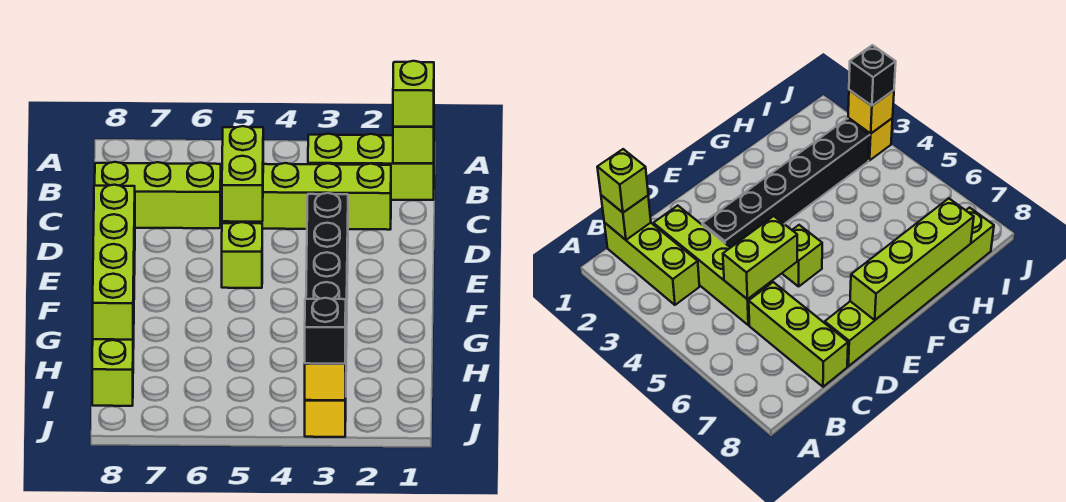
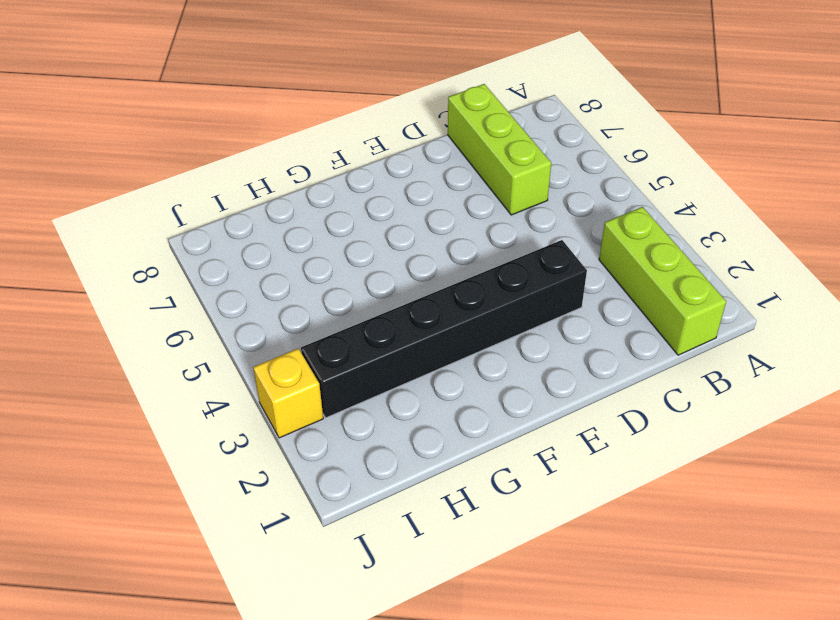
none -> lime brick C2:C5 level 1
none -> lime brick D8:I8 level 1
none -> lime brick E5 level 1

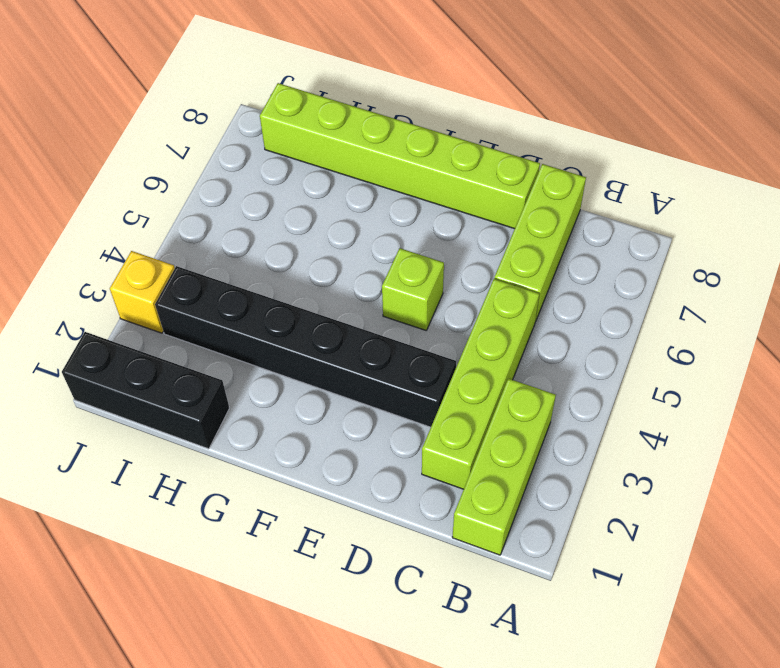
black brick H1:J1 level 1 -> none
none -> lime brick B1 level 2
none -> lime brick C5:D5 level 2
none -> lime brick E8:H8 level 2

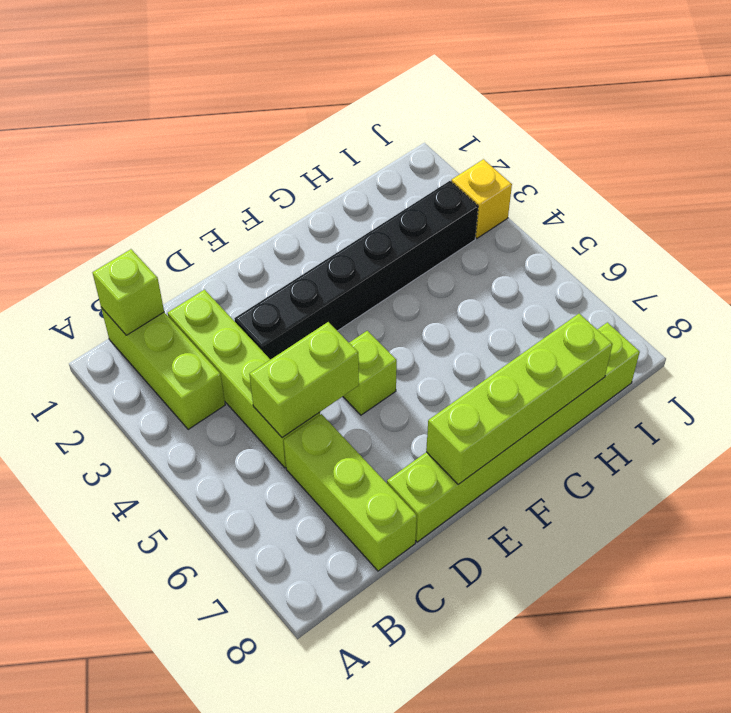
none -> yellow brick J3 level 2
none -> lime brick B1 level 3
none -> black brick J3 level 3

